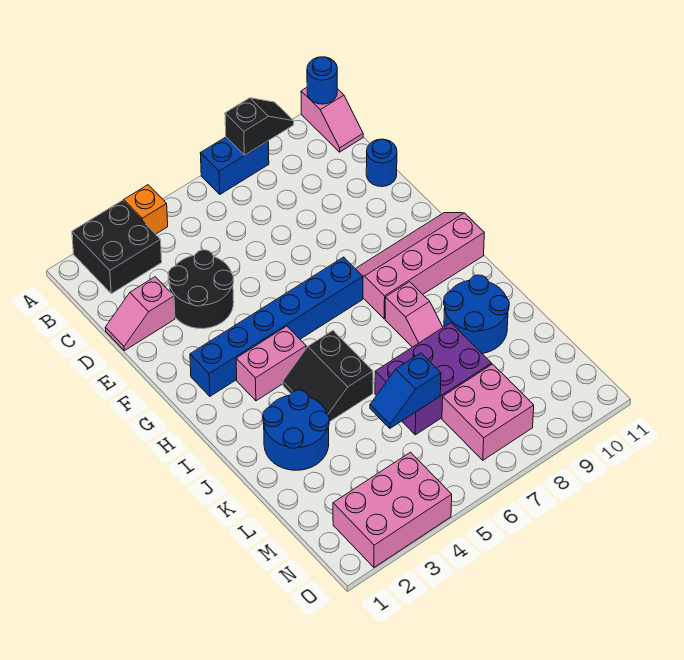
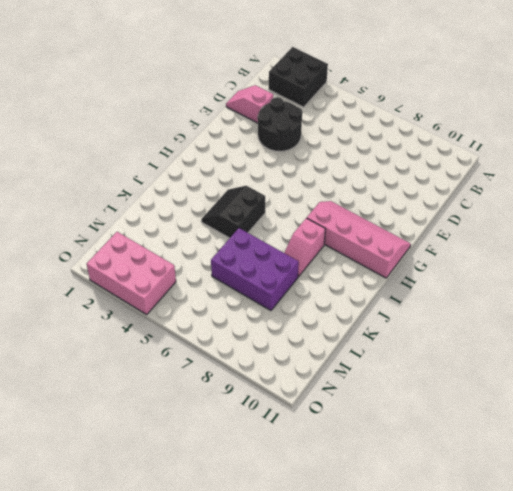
none -> orange brick A4 level 1
none -> blue brick A7:A8 level 1
none -> pink slope A11:B11 level 1 top A

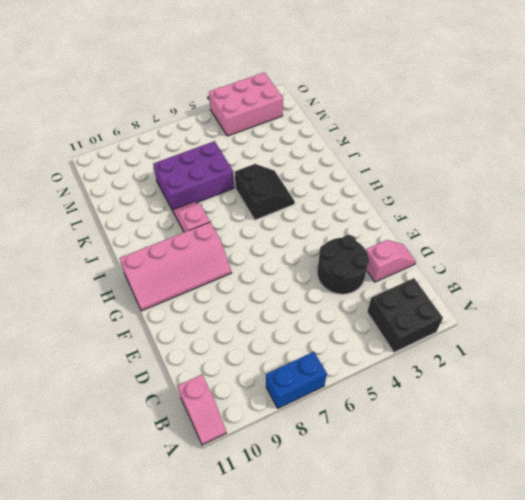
pink slope A11:B11 level 1 top B -> pink slope A11:B11 level 1 top A
none -> orange brick A4 level 1
none -> blue round brick D11 level 1
none -> blue brick G2:G7 level 1

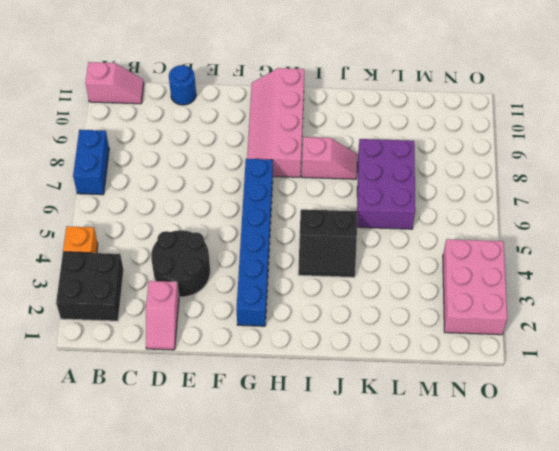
none -> pink brick H3:H4 level 1
none -> blue round brick J2:K3 level 1
none -> blue round brick J9:K10 level 1

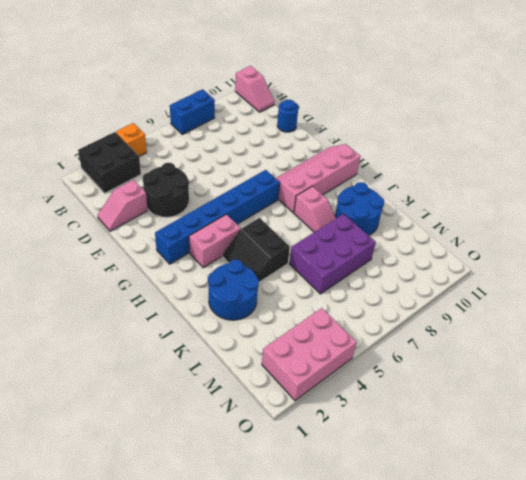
none -> pink brick M7:N8 level 1
none -> black slope A8:A9 level 2 top 8
none -> blue round brick A11 level 2

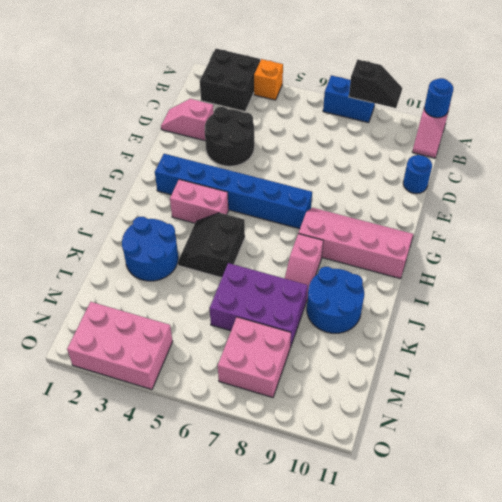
none -> blue slope L5:L6 level 2 top 6

